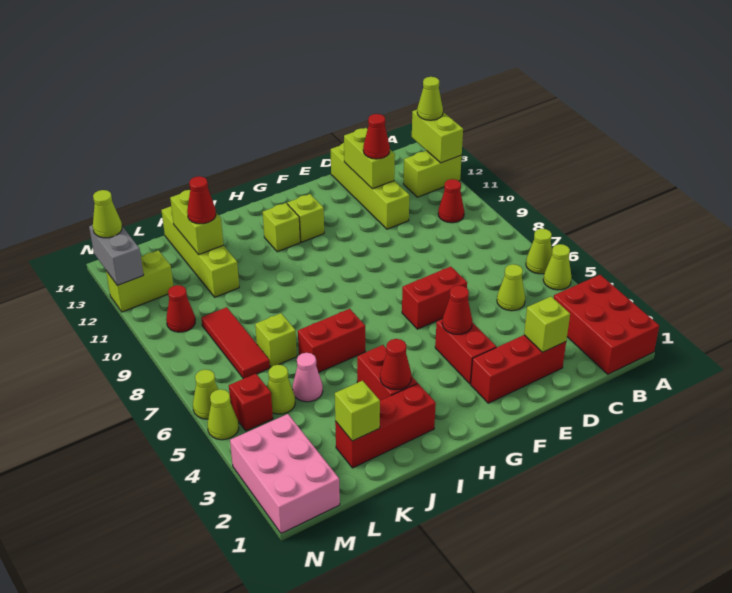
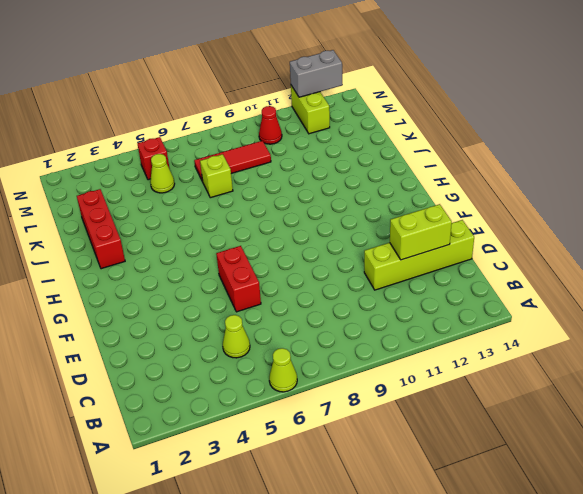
none -> red brick A1:B3 level 1
none -> lime cone A5 level 1
none -> lime brick A12:B12 level 1
none -> red cone B10 level 1

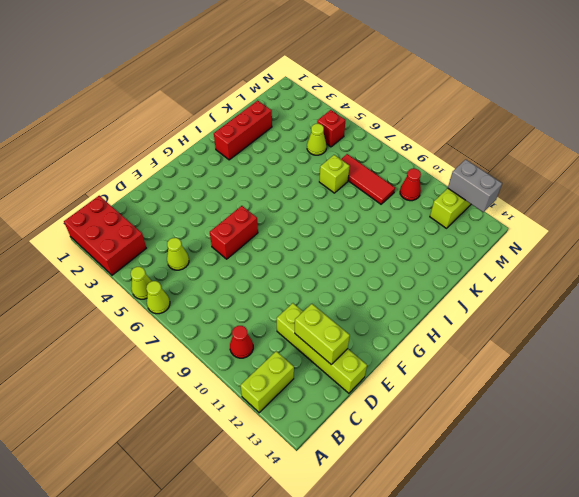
none -> red brick D2:F2 level 1
none -> red brick F3:F4 level 1
none -> lime brick G12 level 1
none -> lime brick H12 level 1

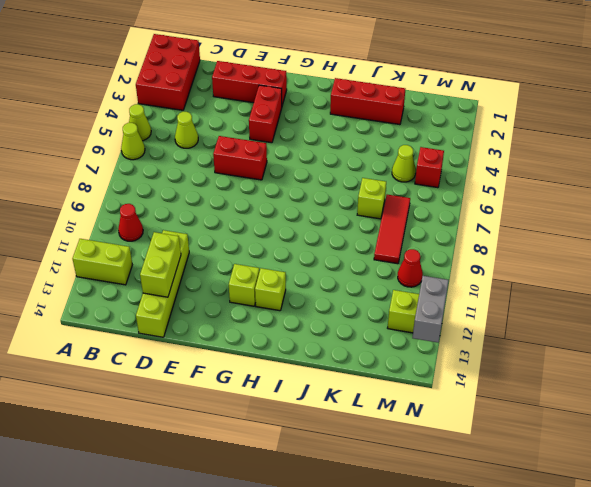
none -> red brick I3:I4 level 1
none -> red brick I6:J6 level 1
none -> pink cone K5 level 1
none -> lime brick K11:K14 level 1

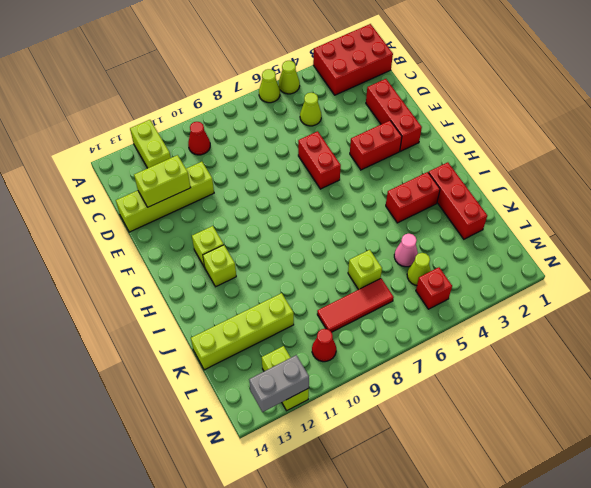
none -> red brick I6:J6 level 1
none -> pink brick M1:N3 level 1
none -> lime cone N5 level 1
none -> lime cone N6 level 1

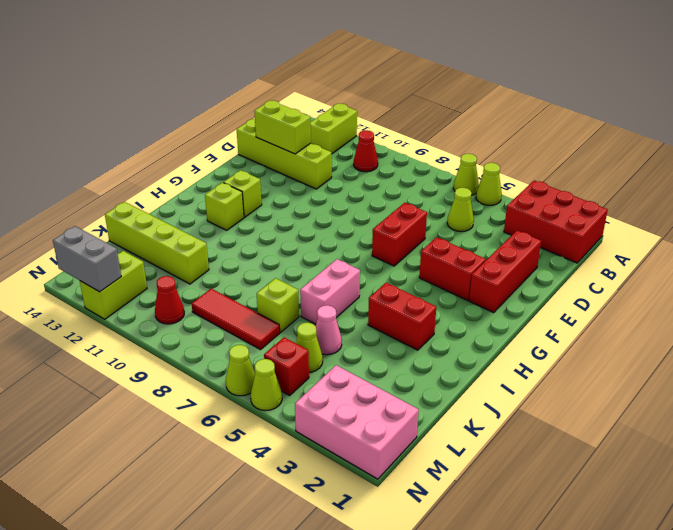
pink brick I6:J6 level 1 -> red brick I6:J6 level 1
none -> red brick I2:K2 level 1
none -> lime brick A12:A13 level 2
none -> lime brick D2 level 2
none -> red cone F4 level 2

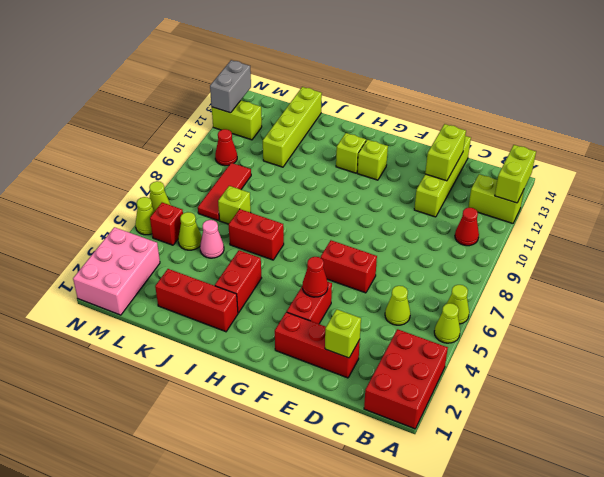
none -> red cone I3 level 2
none -> lime brick K2 level 2
none -> lime brick K12:K13 level 2
none -> lime cone A13 level 3

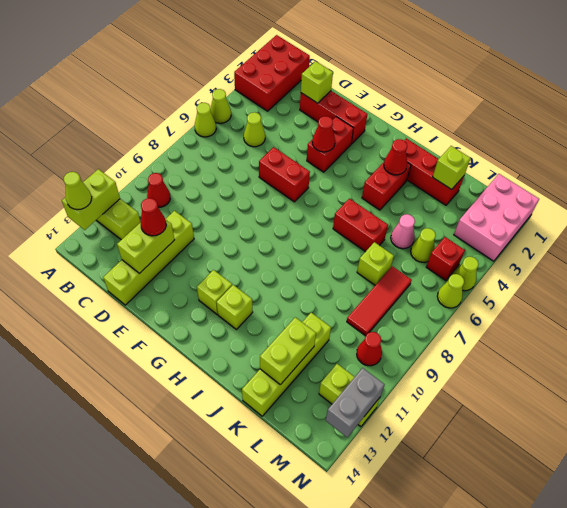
none -> red cone K12 level 3
none -> lime cone N13 level 3

